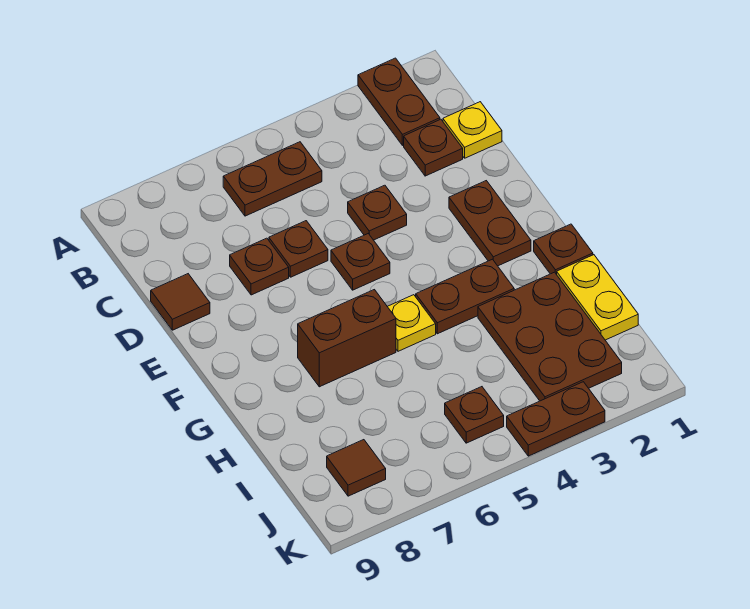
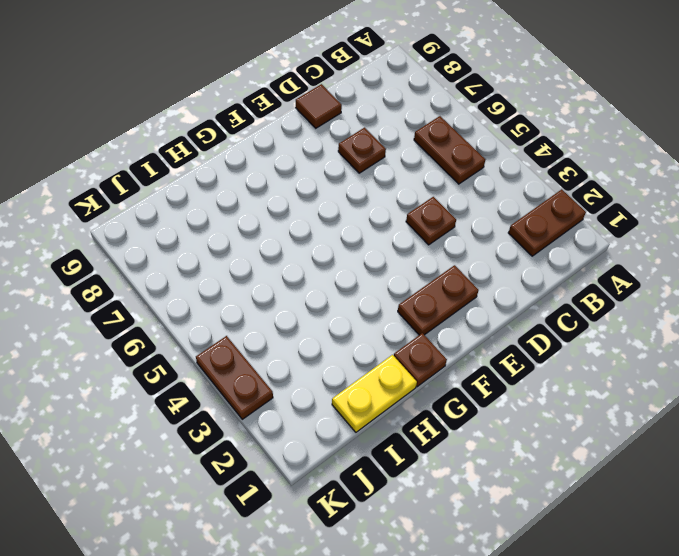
none -> yellow plate C1 level 1
none -> brown plate C2 level 1
none -> brown plate D6 level 1

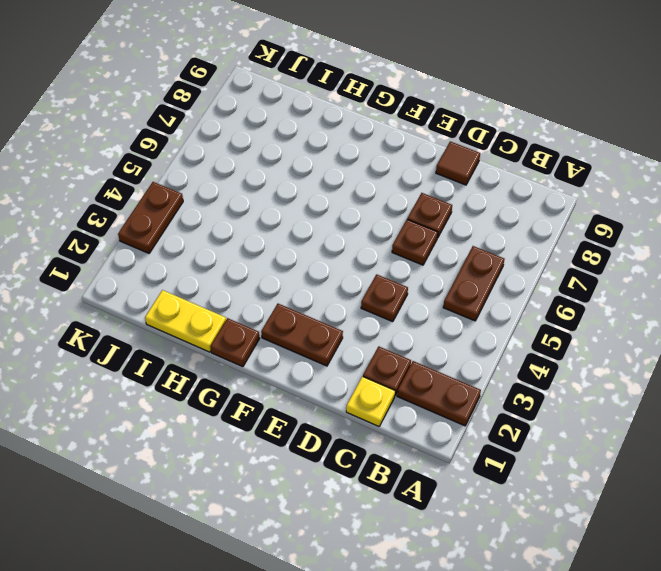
none -> brown plate E5 level 1
none -> brown plate G3:G4 level 1
none -> yellow plate G5 level 1

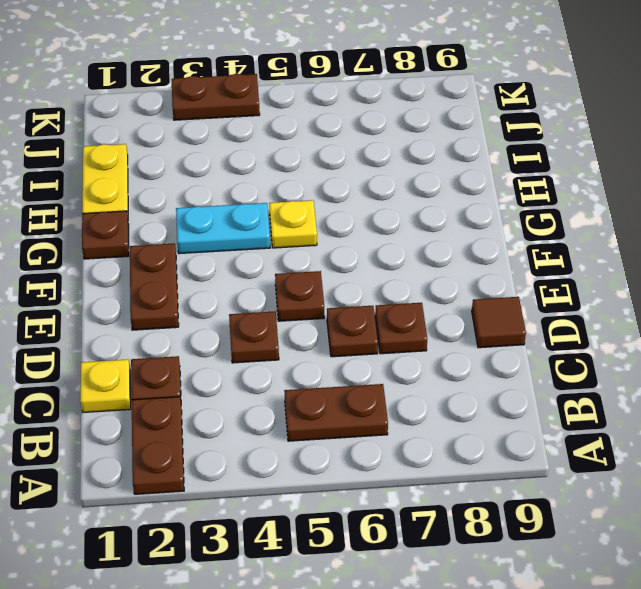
cyan plate G3:G4 level 1 -> brown plate G3:G4 level 1
none -> brown brick G6:G7 level 1
none -> brown plate H2:J3 level 1
none -> brown plate J5 level 1

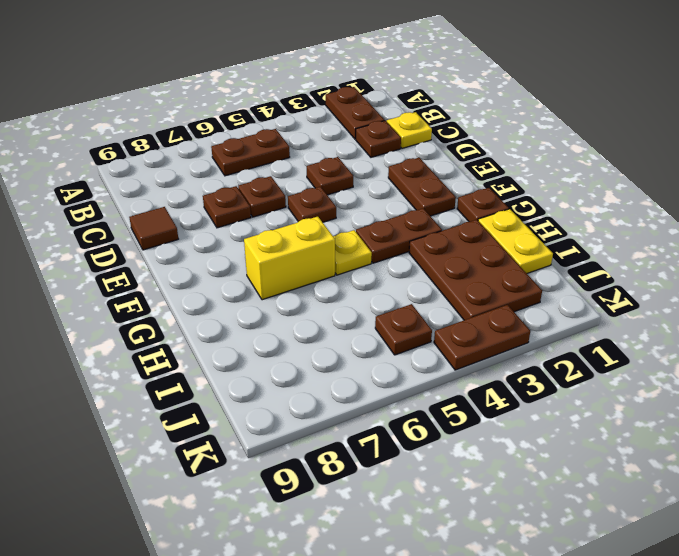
yellow brick G6:G7 level 1 -> brown brick G6:G7 level 1
none -> brown tile J8 level 1

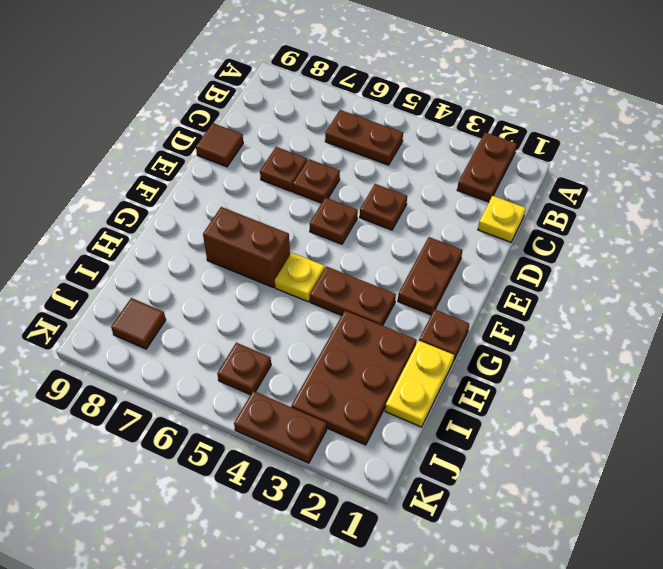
none -> brown plate C2 level 1

